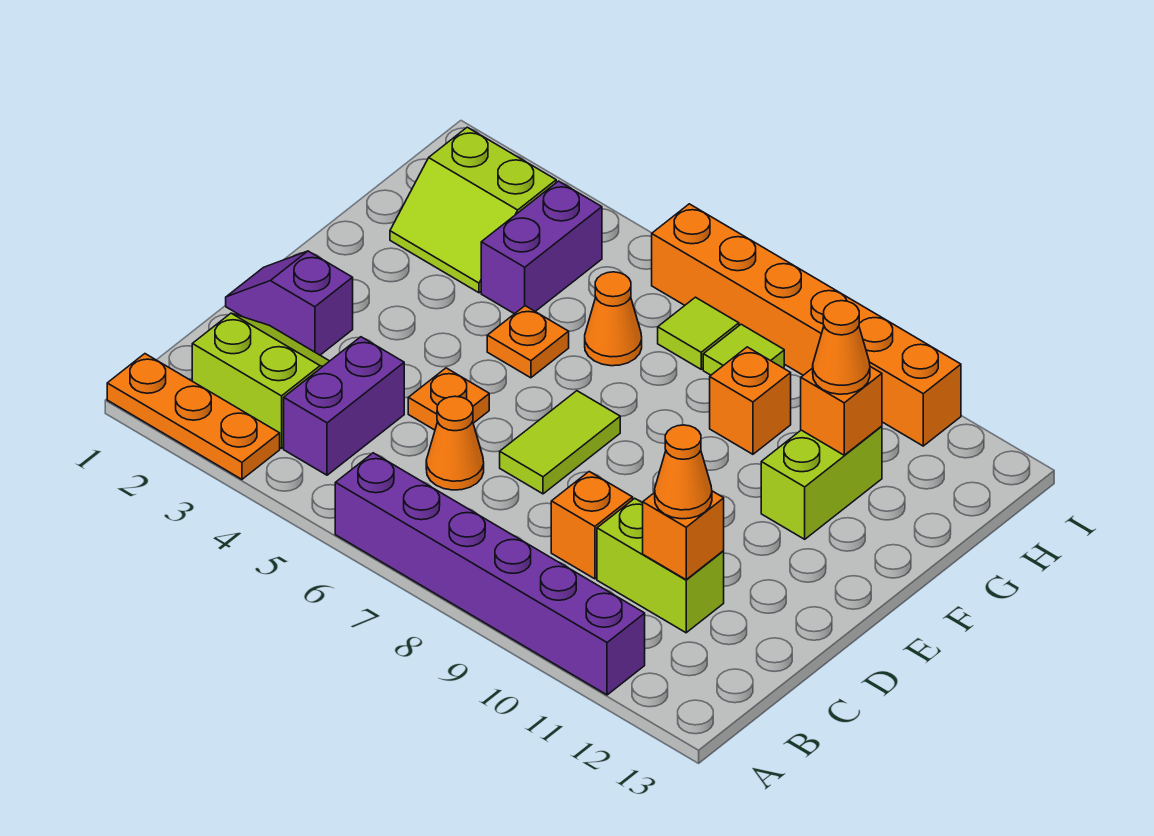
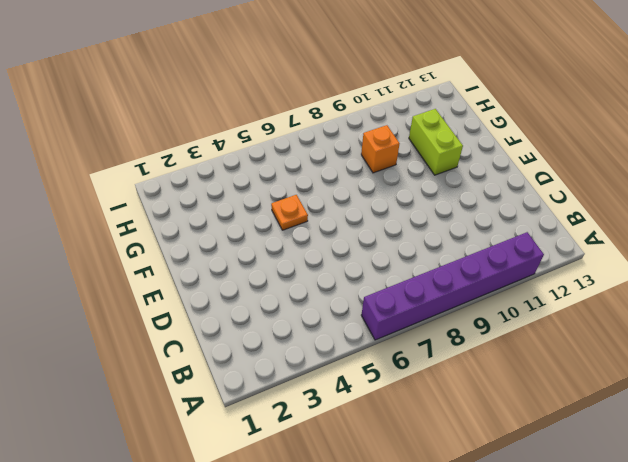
none -> orange plate A1:A3 level 1
none -> lime slope B2:C3 level 1 top B
none -> purple brick B4:C4 level 1

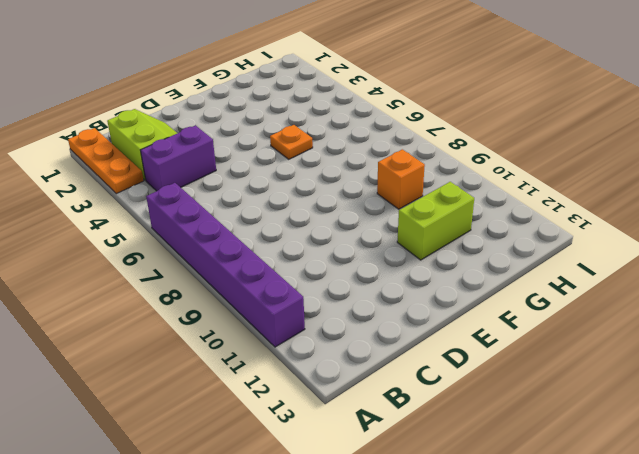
none -> orange cone C6 level 1
none -> orange brick C9 level 1
none -> lime brick C10:C11 level 1

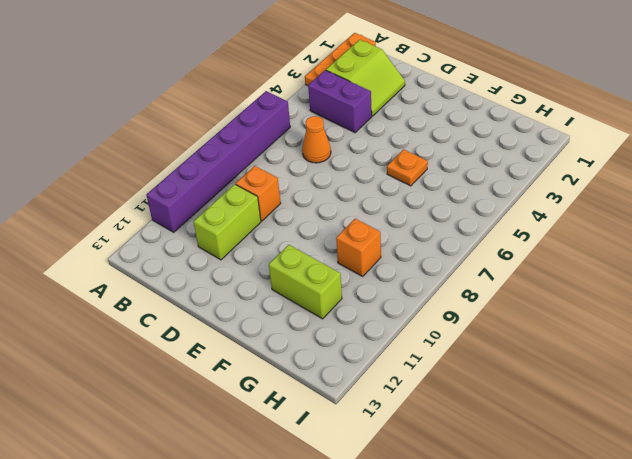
none -> purple slope D1:D2 level 1 top 2
none -> orange plate D5 level 1
none -> lime tile D7:E7 level 1

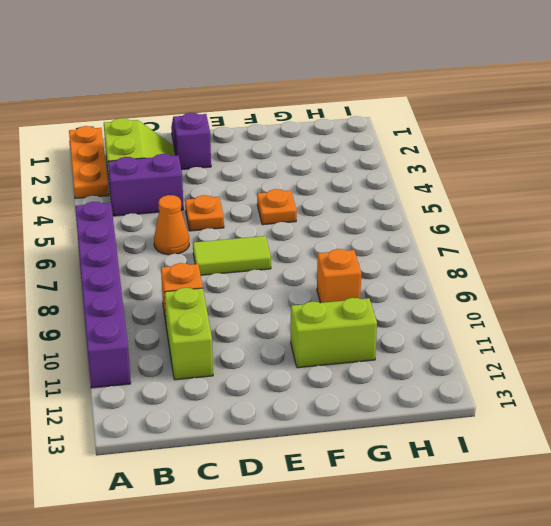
none -> lime slope G2:H3 level 1 top H
none -> purple brick G4:H4 level 1
none -> orange cone G6 level 1

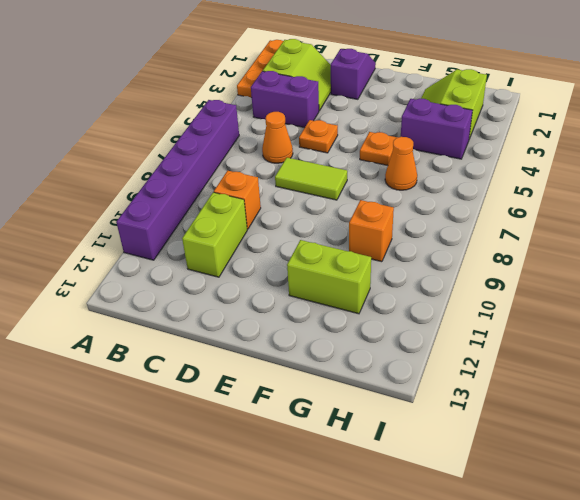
none -> lime tile H7 level 1
none -> lime tile H8 level 1
none -> orange brick I6:I11 level 1

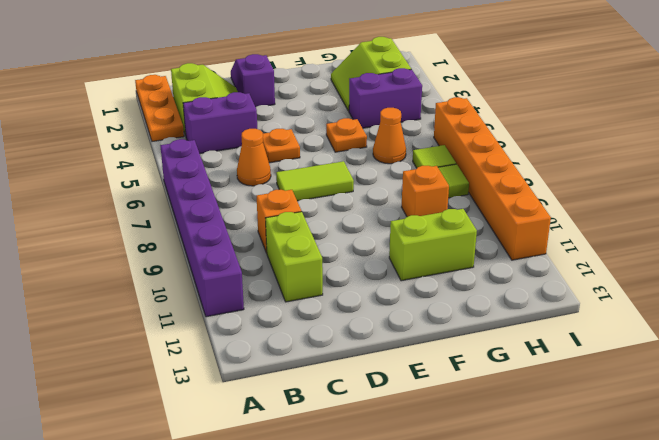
none -> orange brick C11 level 2
none -> orange brick G11 level 2
none -> orange cone C11 level 3

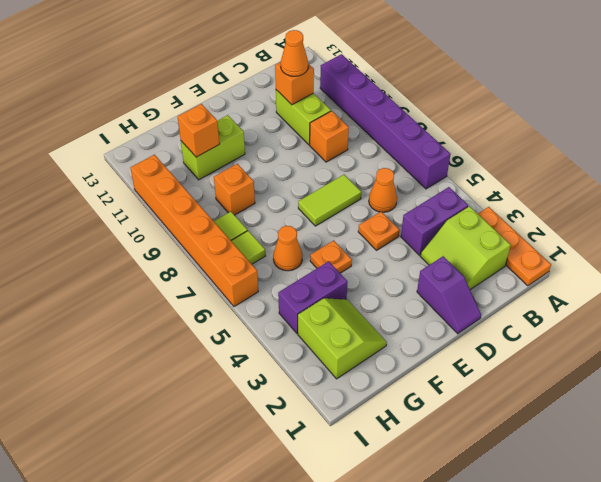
none -> orange cone G11 level 3

